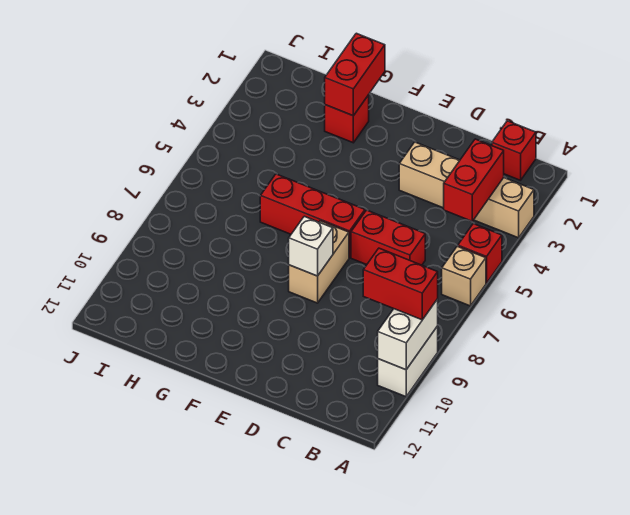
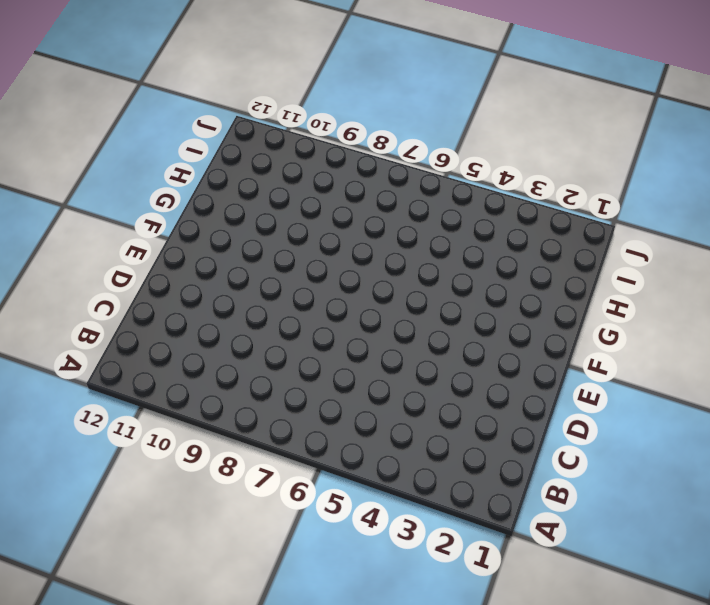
none -> tan brick A3:D3 level 1
none -> red brick A5 level 1
none -> tan brick A6 level 1

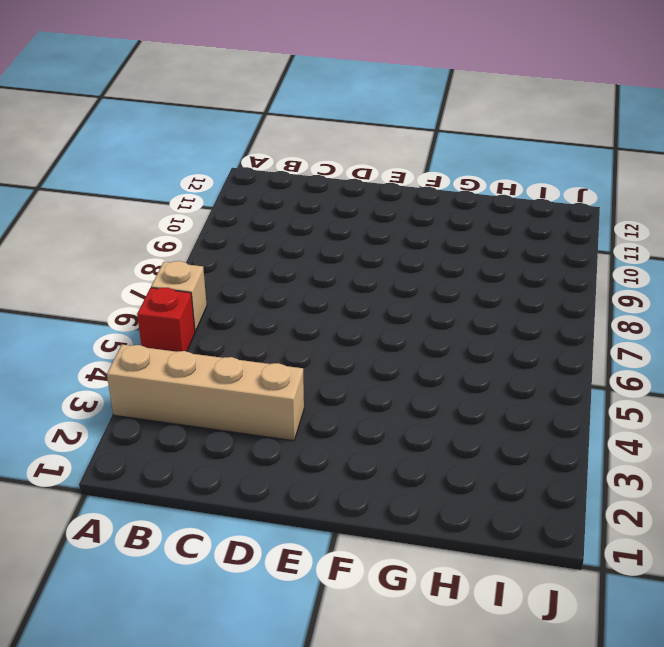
none -> white brick A9:A10 level 1
none -> red brick B1 level 1
none -> red brick C6:D6 level 1

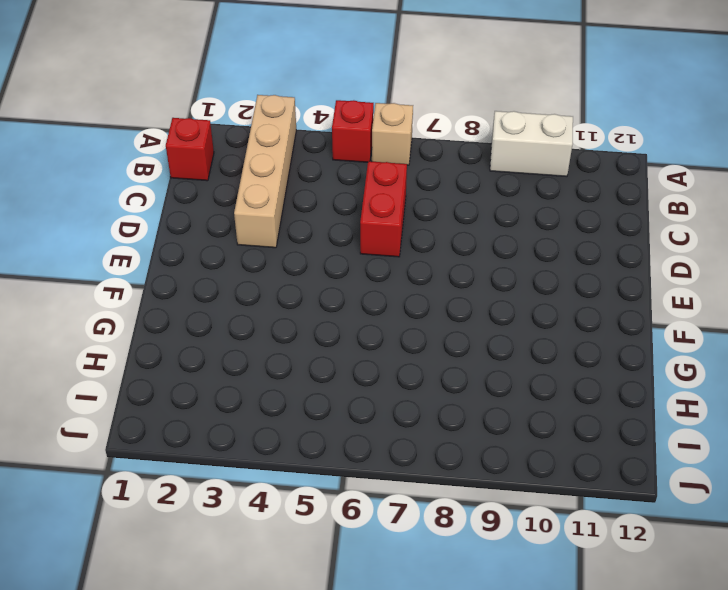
none -> red brick E6:G6 level 1
none -> tan brick E7:E8 level 1
none -> red brick G2 level 1

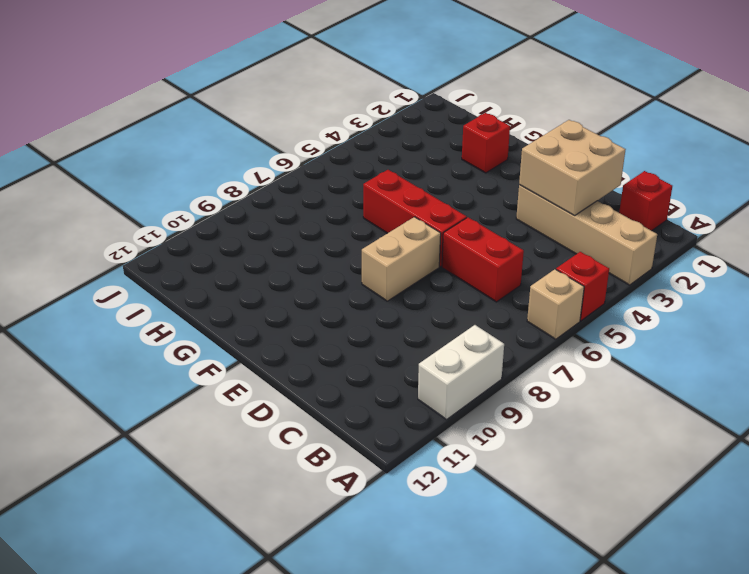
tan brick C2:D3 level 2 -> none
none -> white brick A9:A10 level 2
none -> red brick B3:B4 level 2
none -> white brick E8 level 2

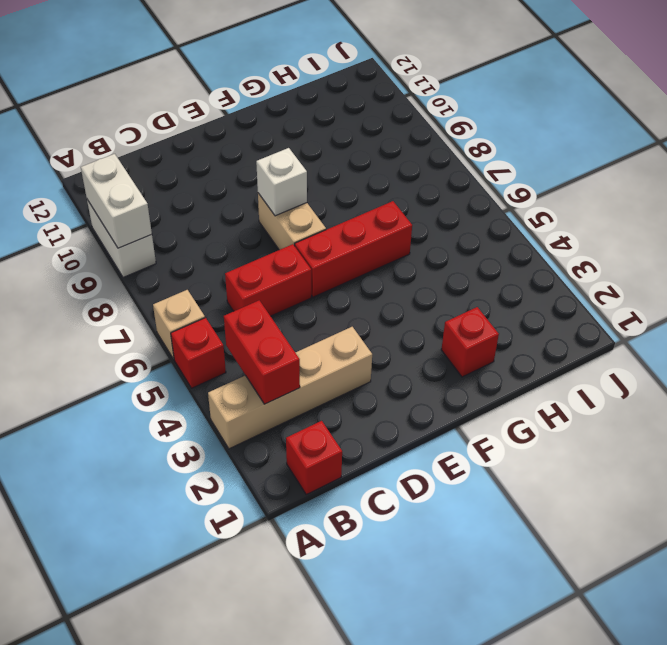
none -> red brick G1:G2 level 2
none -> red brick A9:B9 level 3

